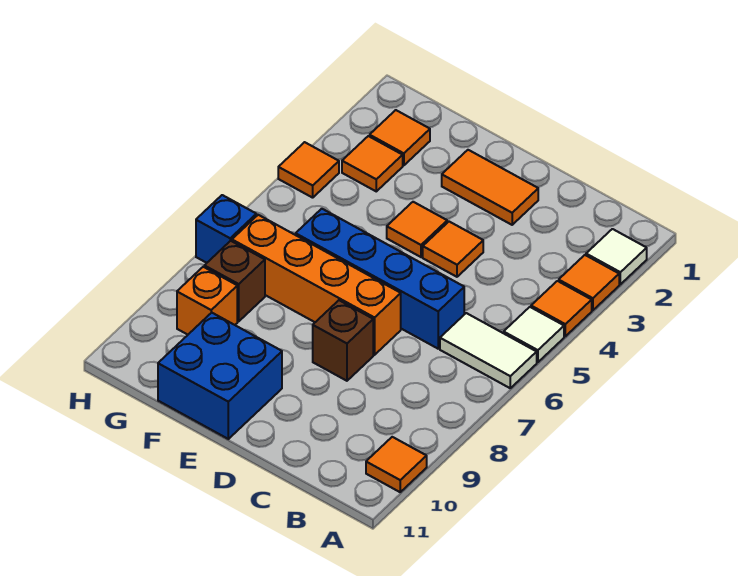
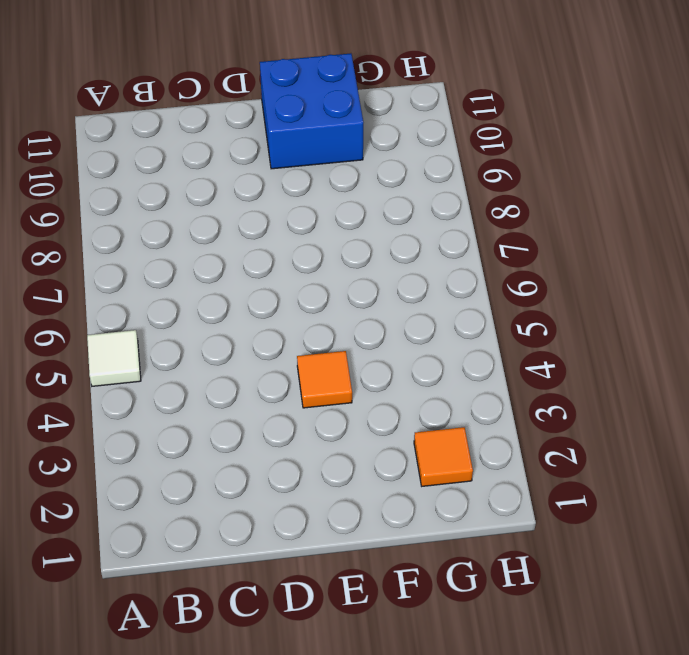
none -> white tile A2 level 1
none -> orange tile A3 level 1
none -> orange tile A4 level 1

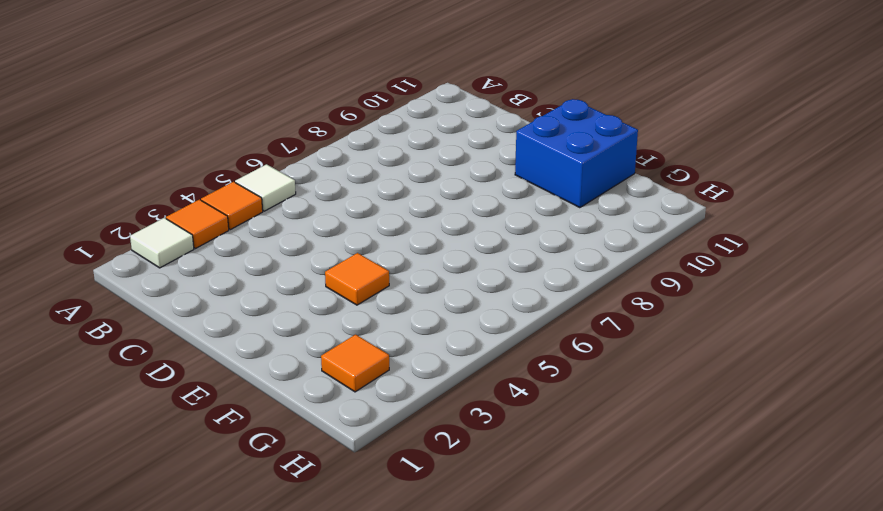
none -> white tile A6:B6 level 1
none -> orange tile A10 level 1
none -> blue brick C6:F6 level 1

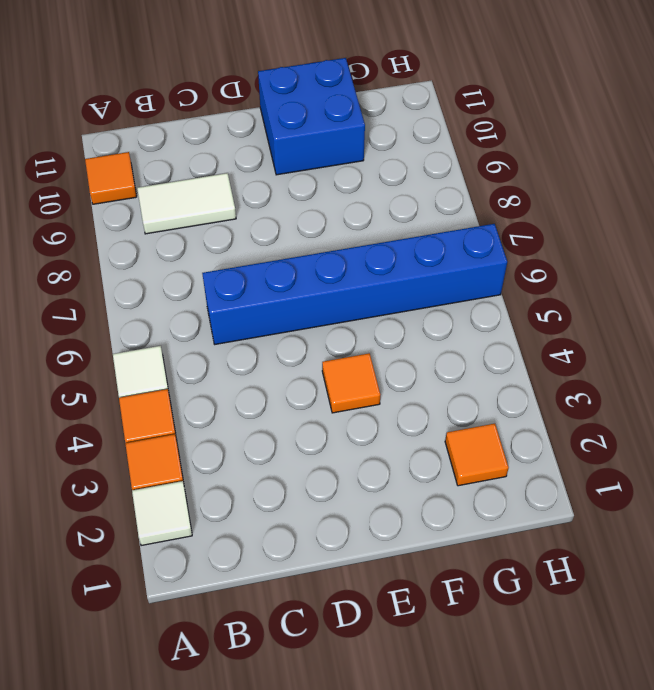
white tile B9:C9 level 1 -> white tile A6:B6 level 1
blue brick C6:H6 level 1 -> blue brick C6:F6 level 1
none -> orange tile D2:E2 level 1
none -> orange tile D4 level 1
none -> orange brick D7:G7 level 1

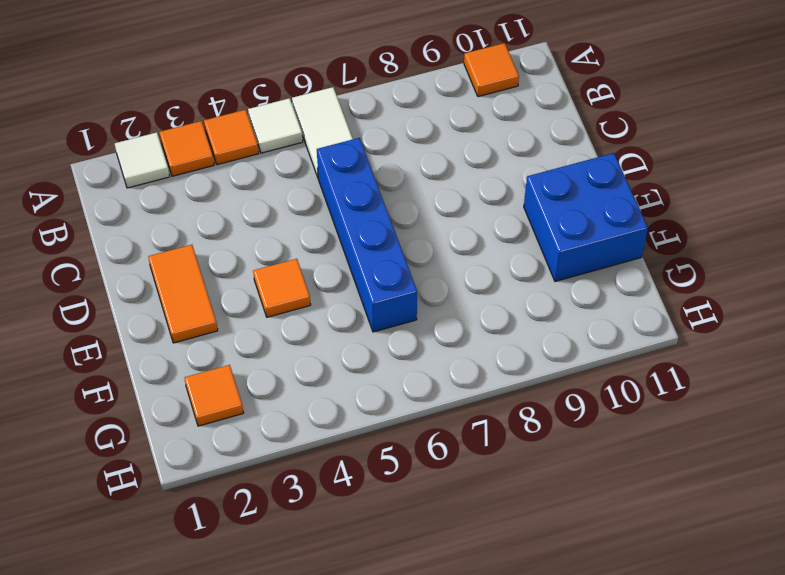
none -> orange tile D4 level 1
none -> orange brick D7:G7 level 1
none -> brown brick D8 level 1

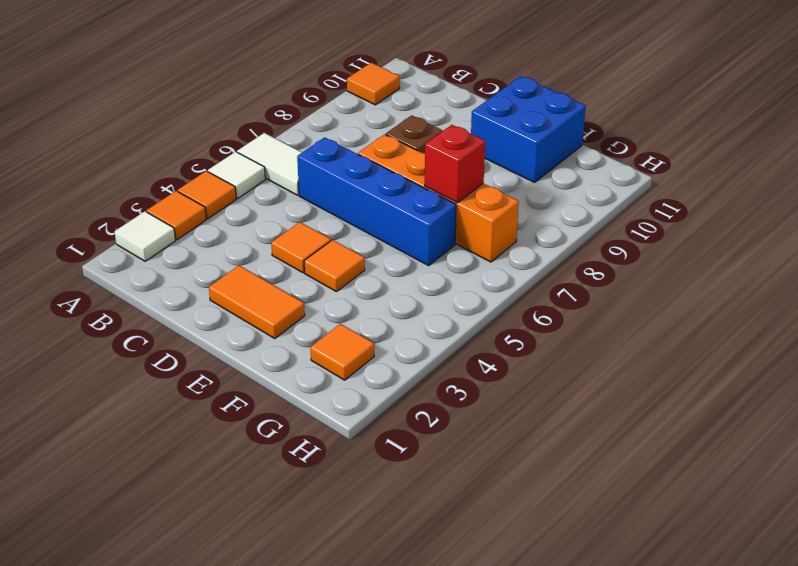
red brick F7 level 2 -> none
none -> orange tile G3 level 1
none -> brown brick G8 level 1
none -> orange brick G9 level 1

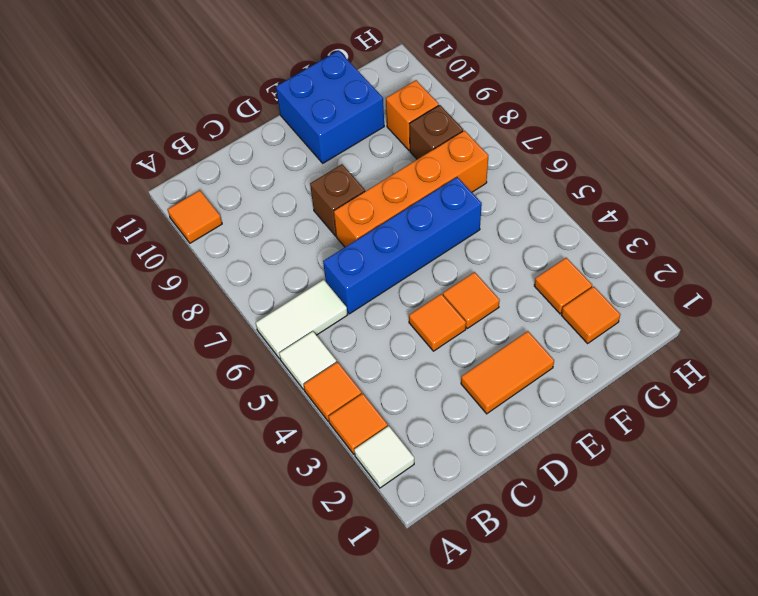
none -> orange tile H4 level 1
none -> blue brick H7 level 1

